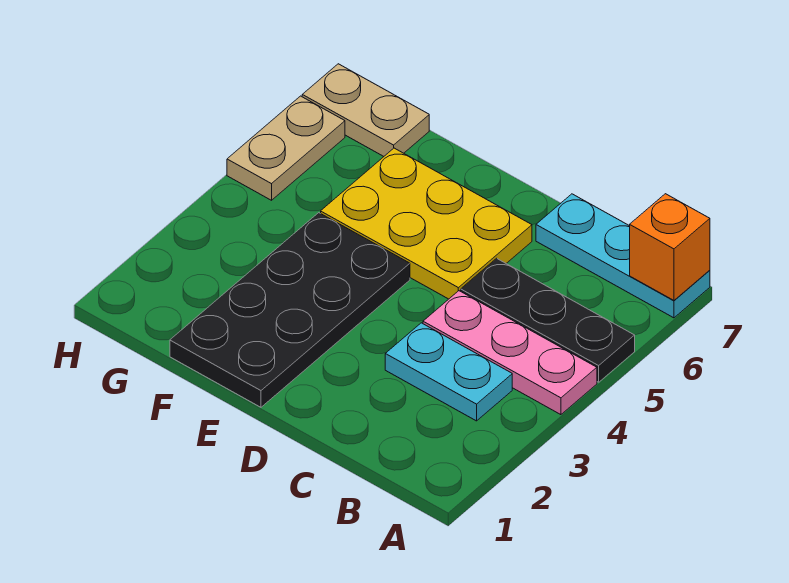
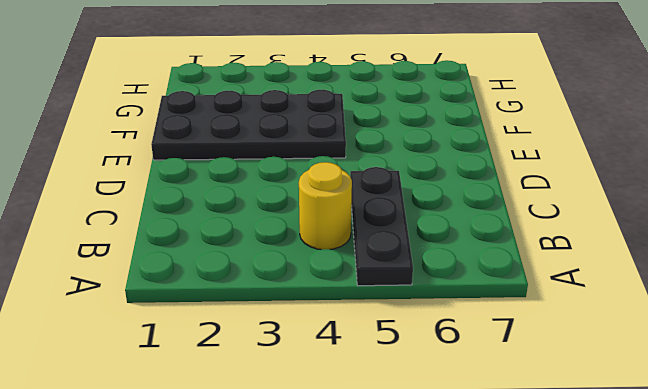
yellow round brick B4 level 1 -> pink plate A4:C4 level 1
none -> cyan plate A7:C7 level 1
none -> cyan plate B3:C3 level 1

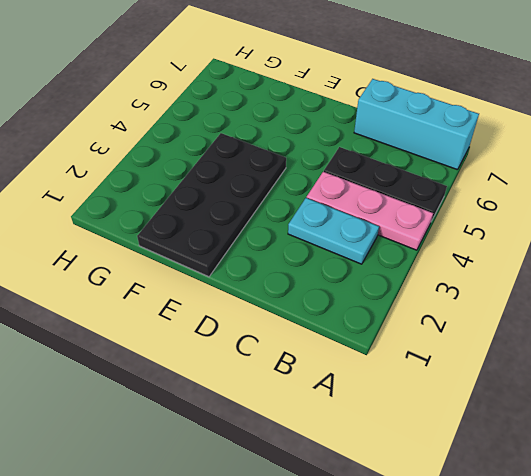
cyan brick A7:C7 level 1 -> cyan plate A7:C7 level 1
none -> yellow plate D5:F6 level 1
none -> tan plate G7:H7 level 1

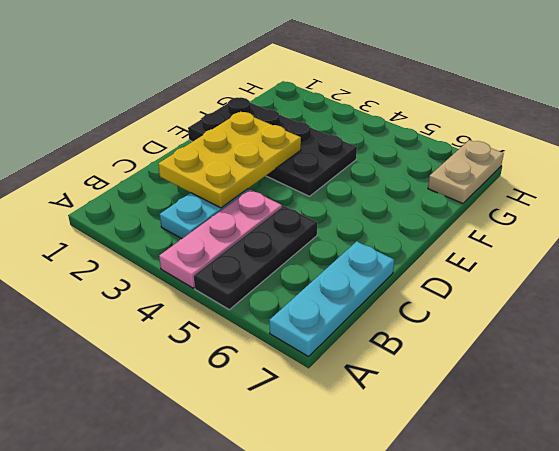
yellow plate C2:E3 level 2 -> yellow plate D5:F6 level 1
none -> tan plate H5:H6 level 1
none -> orange brick A7 level 2

